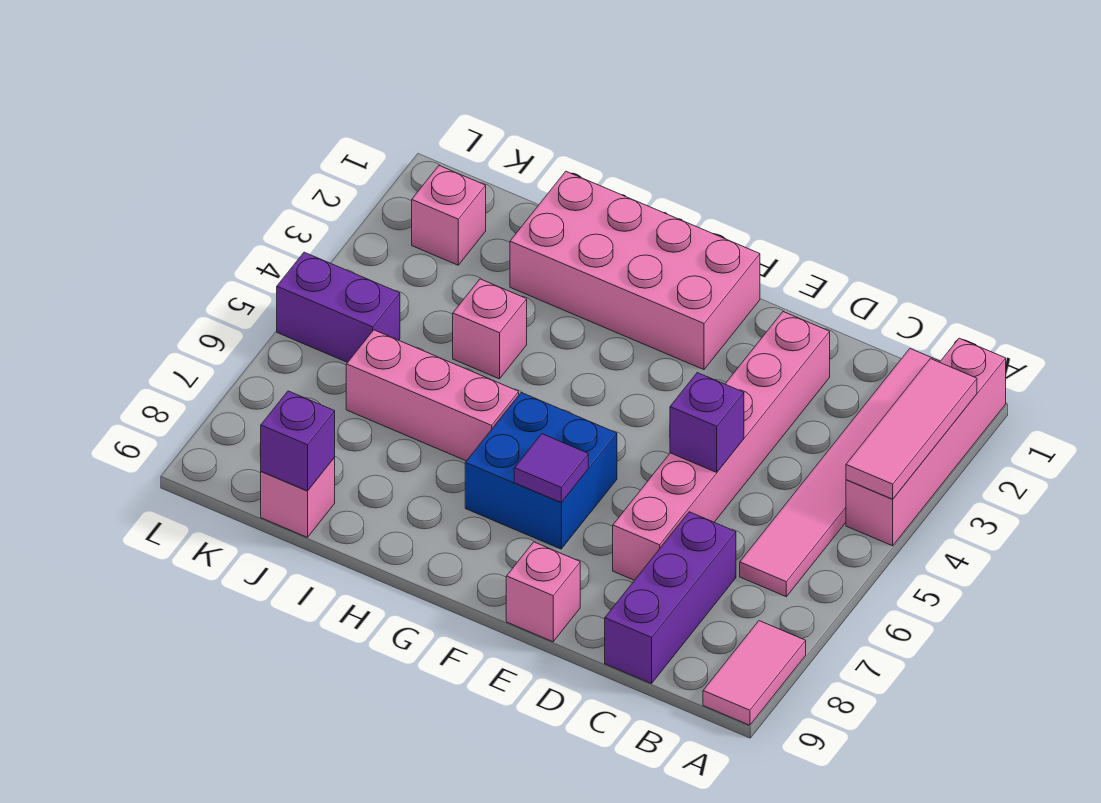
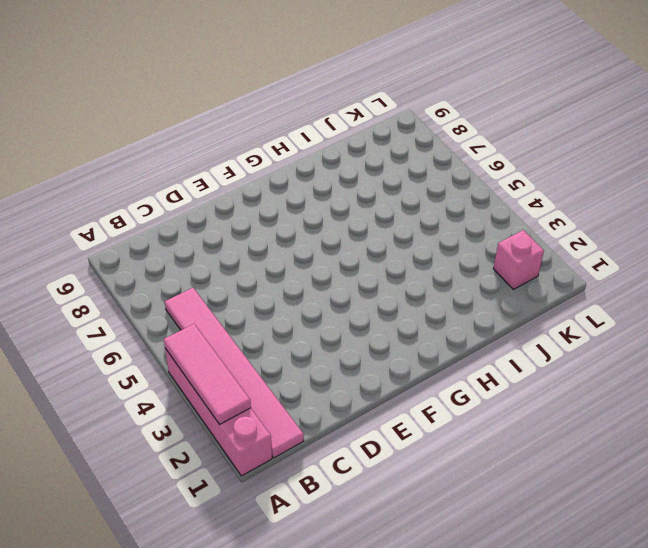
none -> pink tile A8:A9 level 1
none -> purple brick C7:C9 level 1
none -> pink brick D2:D7 level 1

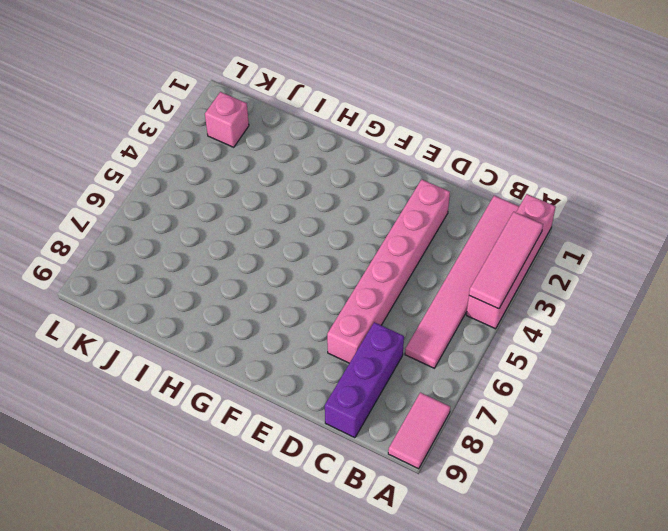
none -> pink brick E9 level 1
none -> pink brick F1:I2 level 1
none -> blue brick F6:G7 level 1

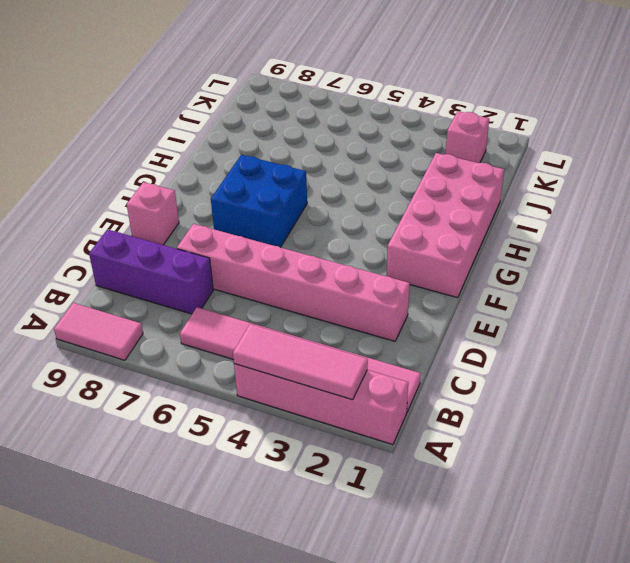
none -> pink brick H6:J6 level 1
none -> pink brick I4 level 1
none -> pink brick J9 level 1

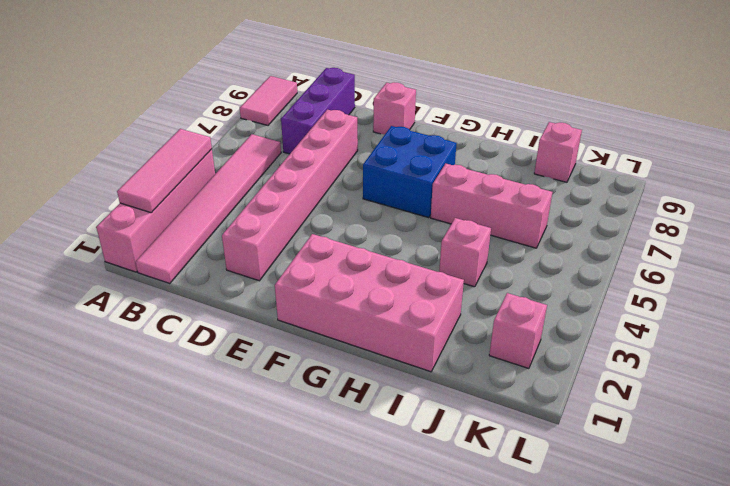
none -> purple brick K5:L5 level 1
none -> purple brick D5 level 2
none -> purple tile F7 level 2

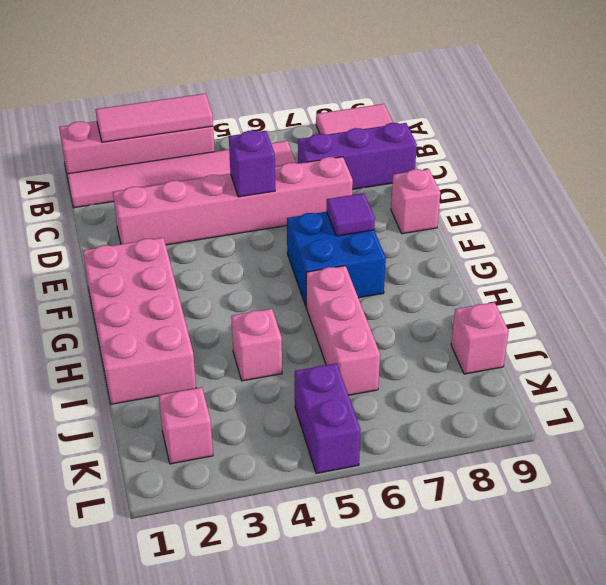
none -> purple brick J9 level 2

